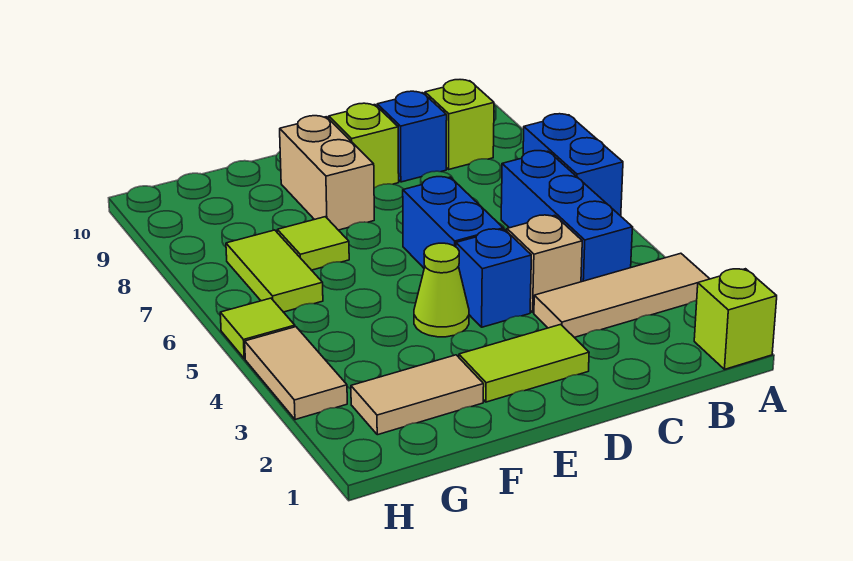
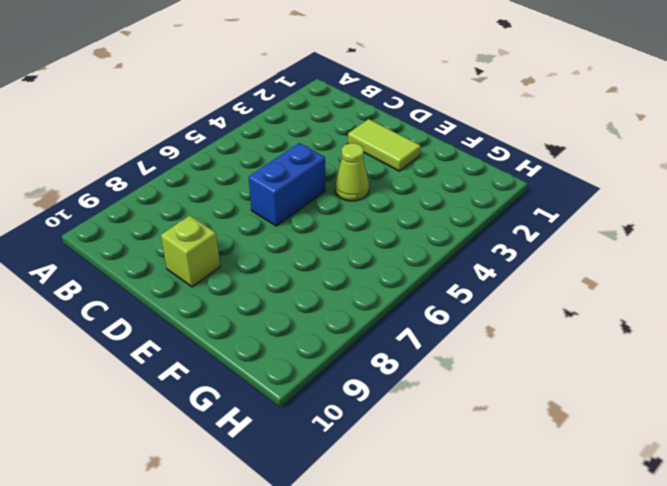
none -> lime brick A1 level 1
none -> tan tile A3:C3 level 1
none -> blue brick A6:A7 level 1

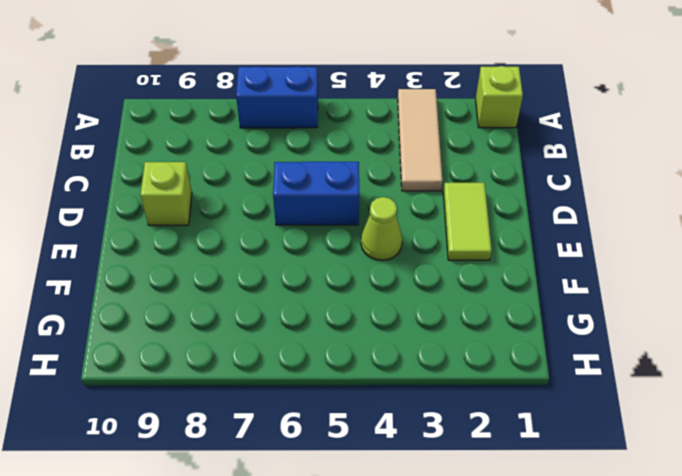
none -> blue brick B4:B6 level 1
none -> lime brick B9 level 1
none -> tan brick C4 level 1

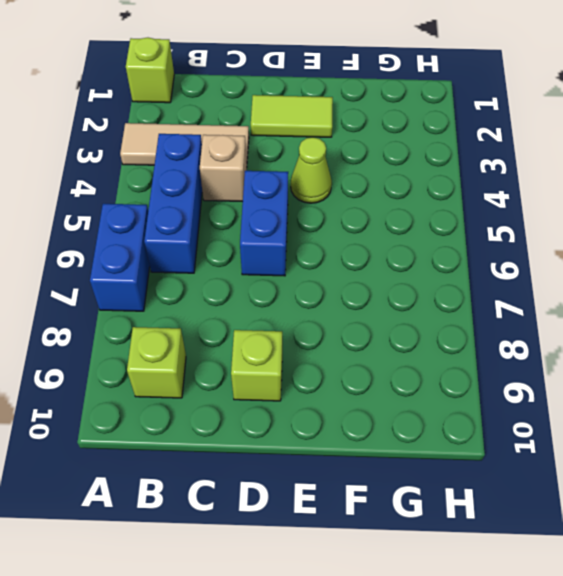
none -> blue brick C9 level 1
none -> blue brick D4 level 1
none -> tan brick E8:E9 level 1

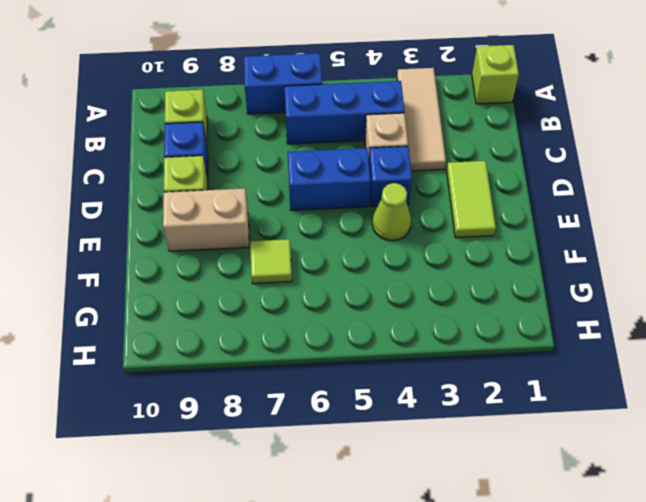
none -> tan tile F2:G2 level 1
none -> lime tile G6:G7 level 1
none -> tan tile H3:H4 level 1

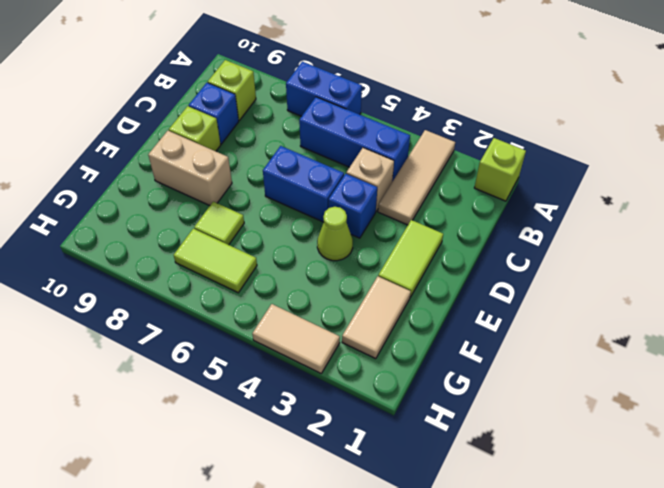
none -> lime tile H5 level 1

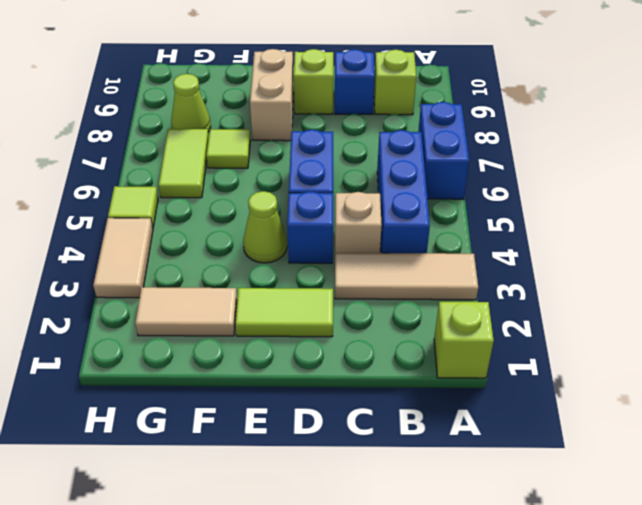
lime cone G8 level 1 -> none

